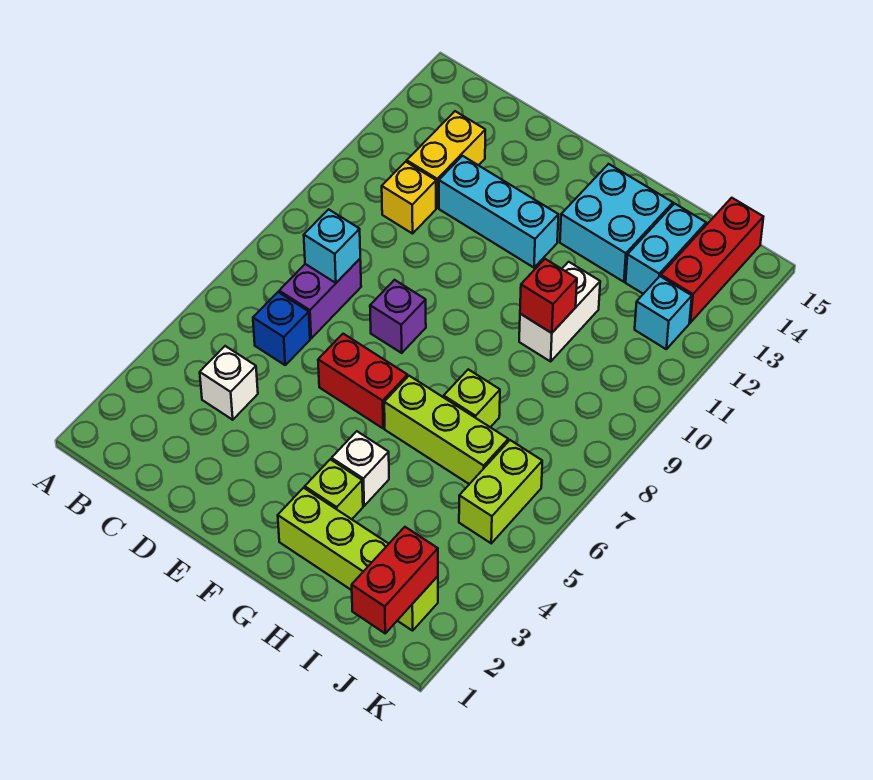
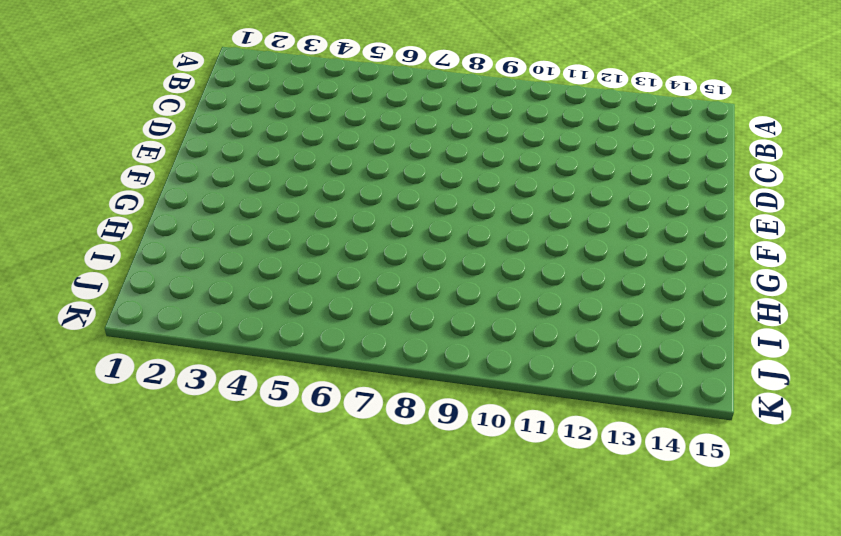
none -> white brick C4 level 1
none -> blue brick C6 level 1
none -> purple brick C7:C8 level 1

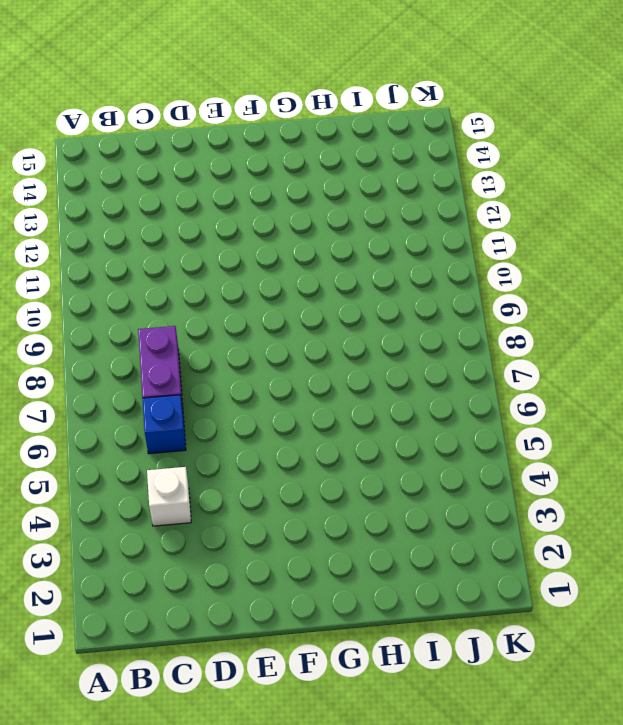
none -> yellow brick C11 level 1
none -> yellow brick C12:C13 level 1
none -> cyan brick D12:F12 level 1

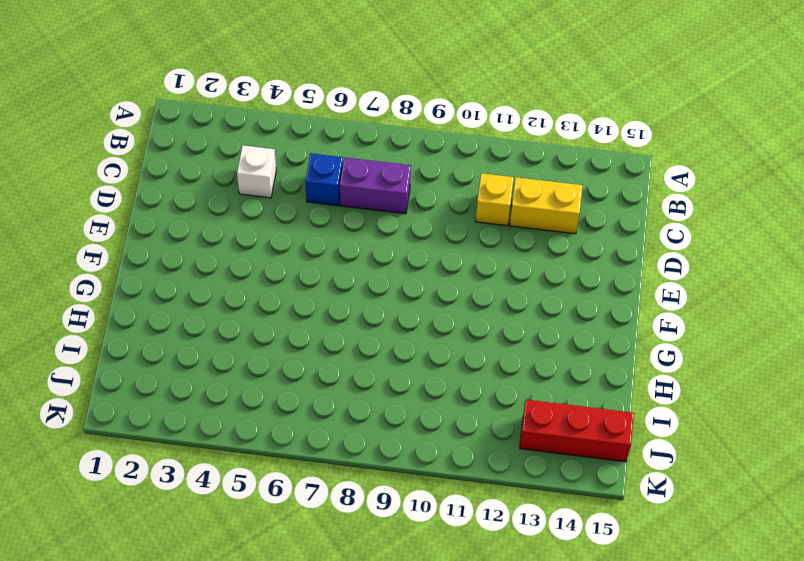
none -> cyan brick D12:F12 level 1
none -> red brick E6:F6 level 1
none -> purple brick E8 level 1

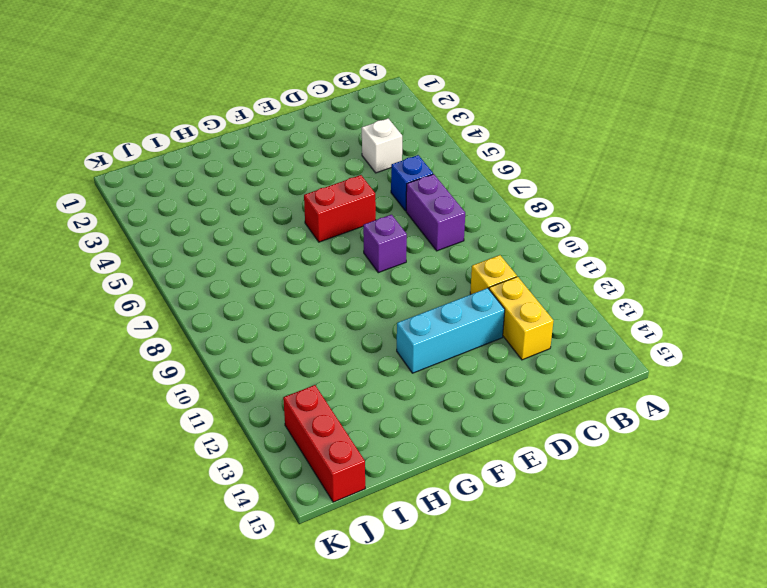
none -> lime brick G2:J2 level 1
none -> lime brick G3 level 1
none -> white brick G4 level 1

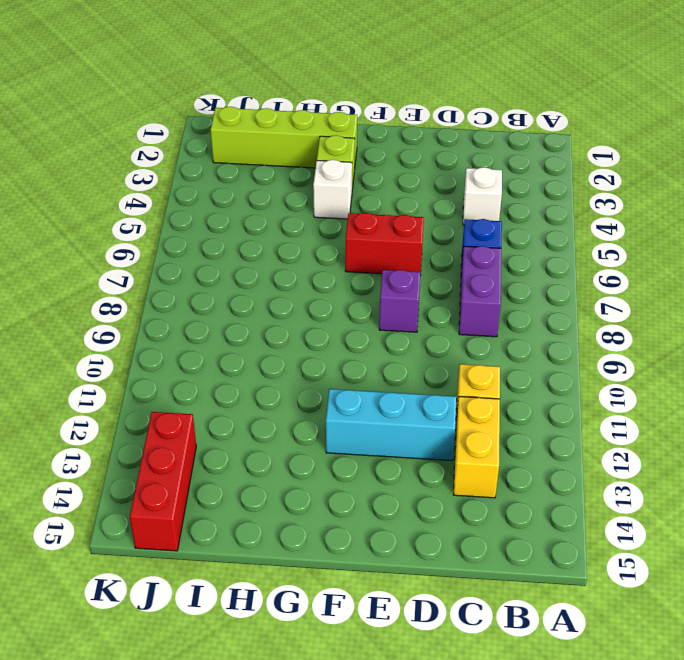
none -> lime brick G6:I6 level 1
none -> cyan brick G13:H14 level 1
none -> lime brick H7 level 1

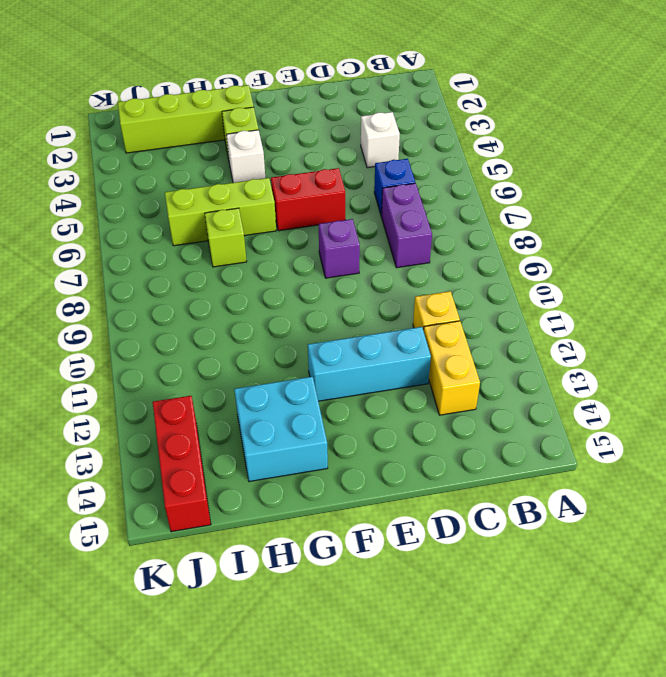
none -> white brick H10:H11 level 1
none -> cyan brick I13:I14 level 1
none -> lime brick J5:J6 level 1

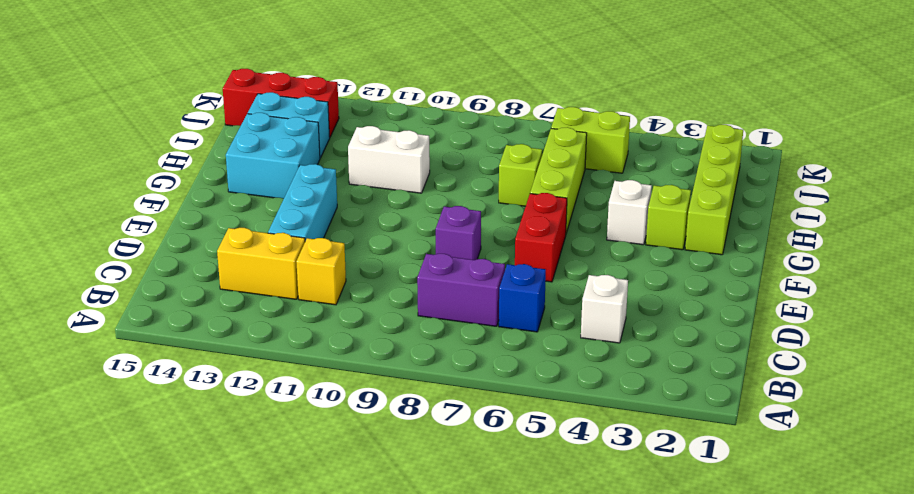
none -> cyan brick J12 level 1
none -> cyan brick C8 level 2
none -> red brick H10 level 2

